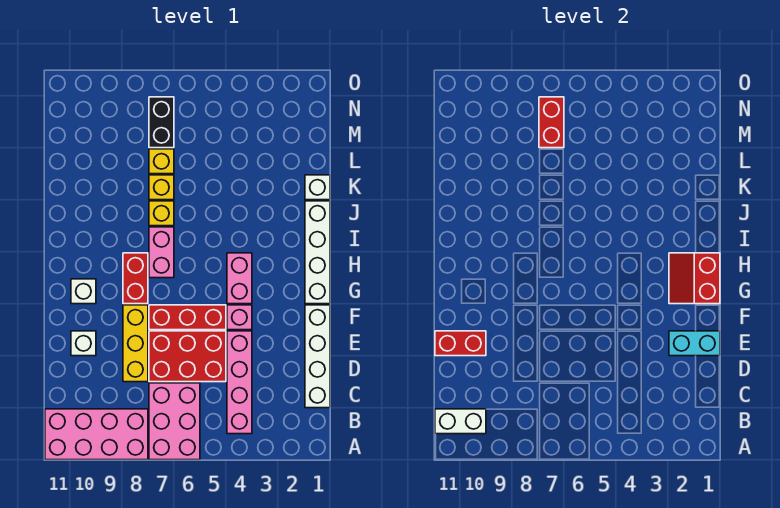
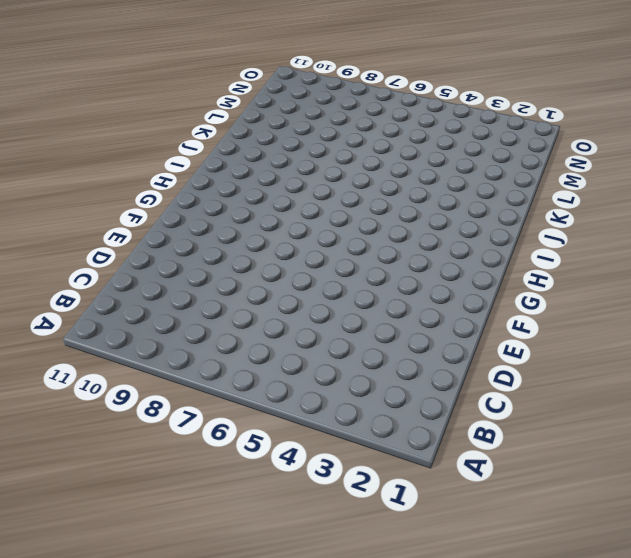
none -> pink brick A6:C7 level 1
none -> pink brick A8:B11 level 1
none -> pink brick B4:E4 level 1

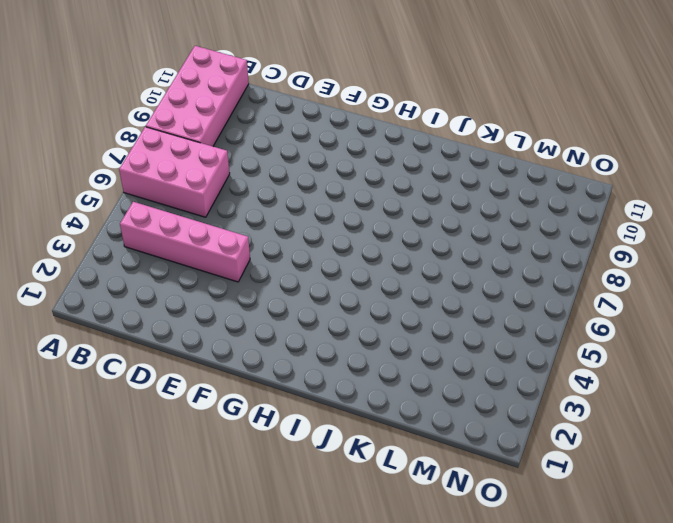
none -> white brick C1:F1 level 1
none -> red brick D5:E7 level 1
none -> yellow brick D8:F8 level 1

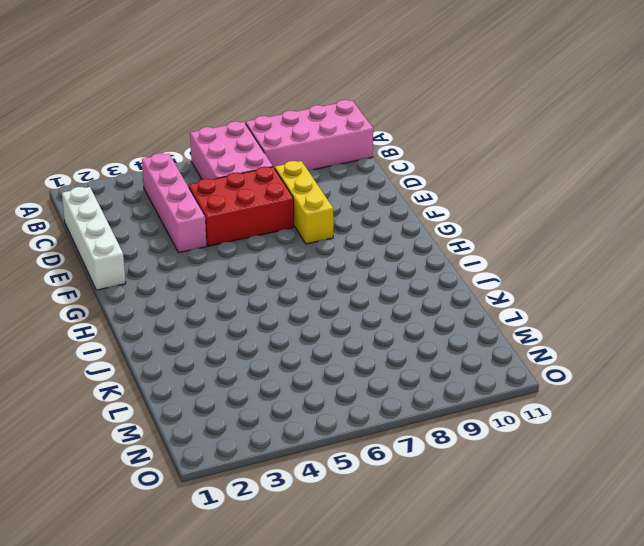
none -> white brick E10 level 1
none -> pink brick F4 level 1
none -> red brick F5:F7 level 1

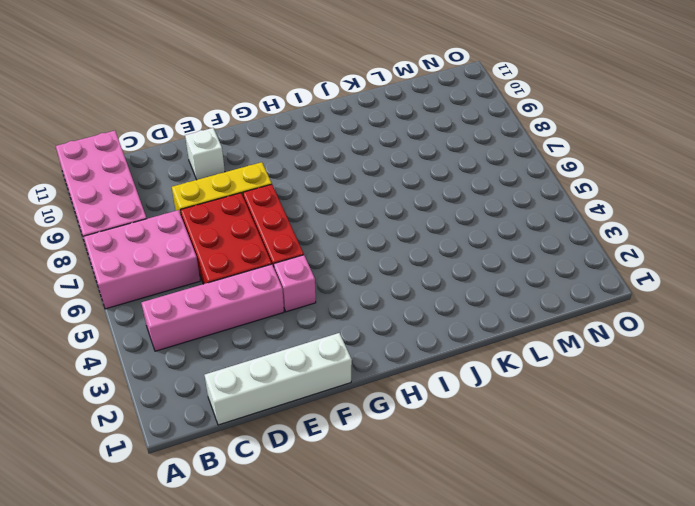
none -> white brick G1:J1 level 1
none -> pink brick G4:H4 level 1
none -> red brick G8:H8 level 1

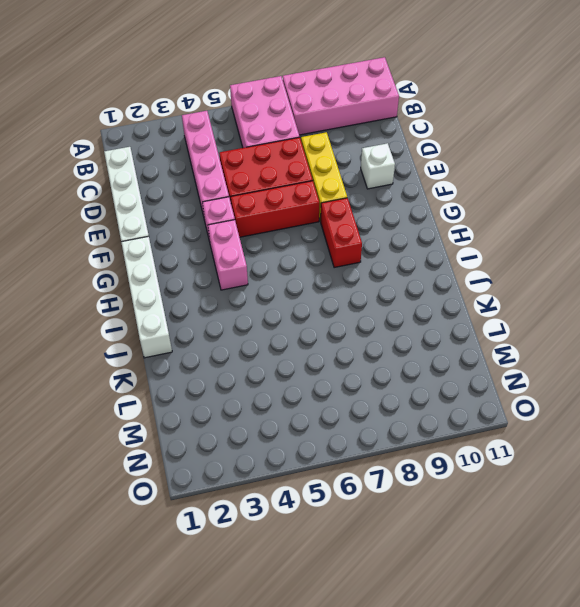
none -> white brick G10 level 1
none -> pink brick H7:I7 level 1
none -> yellow brick J7 level 1

